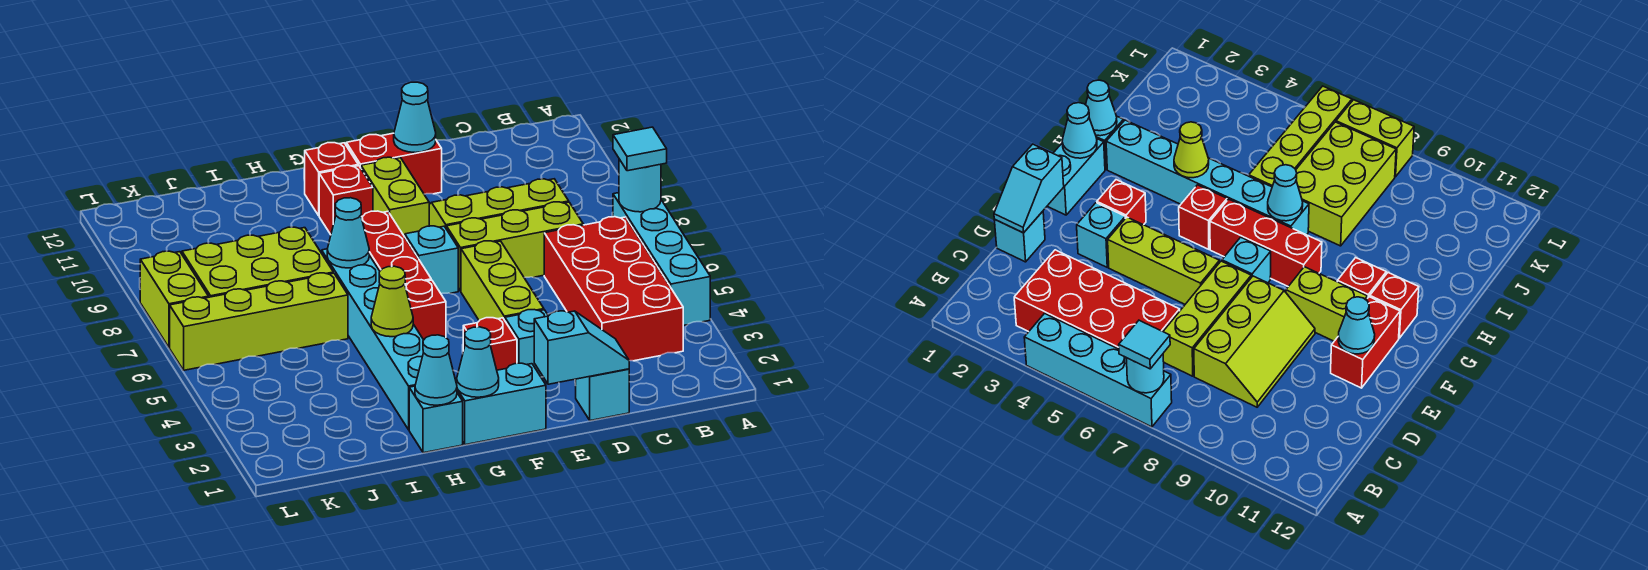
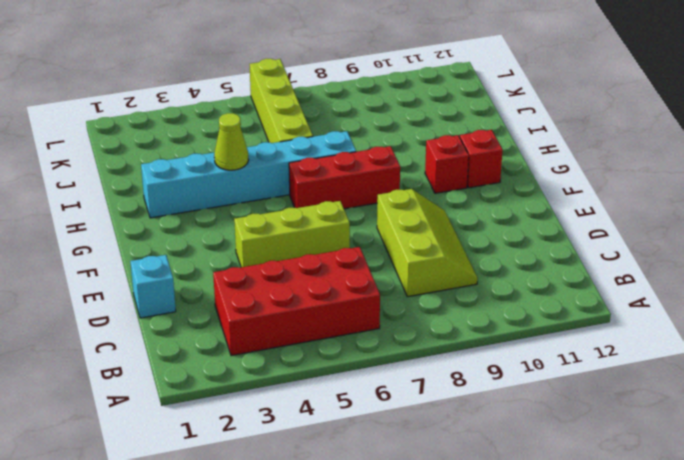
none -> cyan brick A4:A7 level 1
none -> lime brick C7:E7 level 1
none -> cyan brick E3 level 1

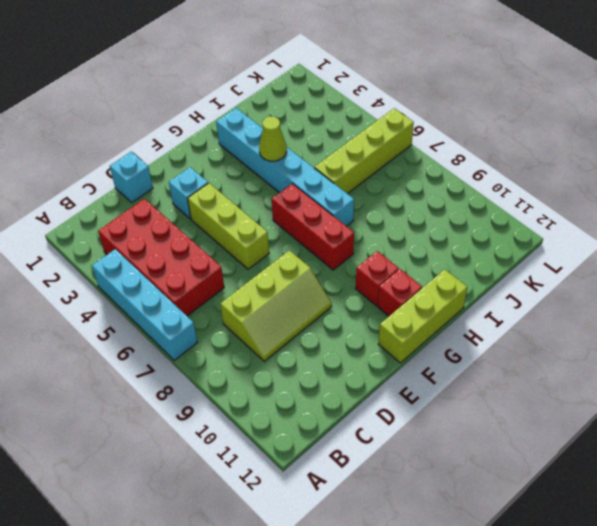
lime brick F12:H12 level 1 -> lime brick C7:E7 level 1
none -> red brick E11:F11 level 1
none -> cyan brick F1:G1 level 1
none -> red brick F3 level 1

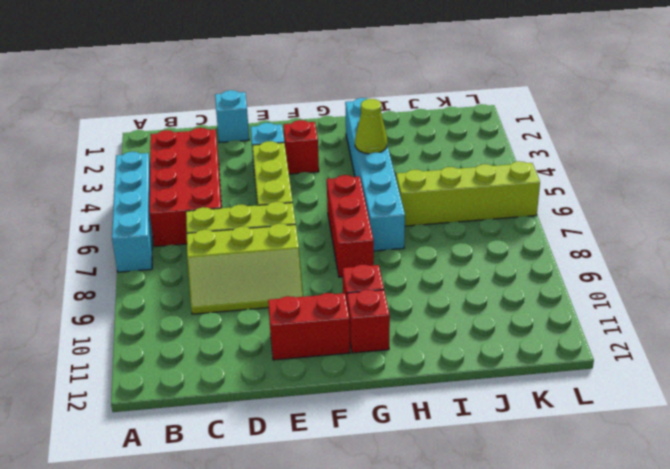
none -> cyan brick F1:G1 level 1
none -> cyan brick F7 level 1
none -> lime brick F9:F10 level 1

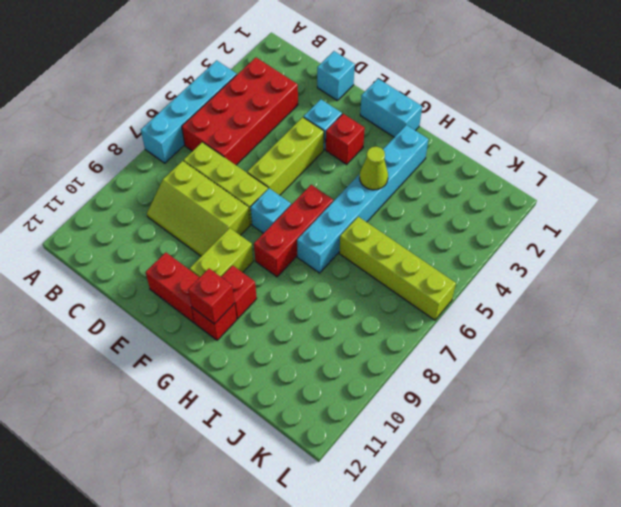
red brick G11 level 2 -> red brick G5 level 1
none -> cyan brick H1 level 1
none -> lime brick I7:K8 level 1
none -> lime brick L7:L8 level 1

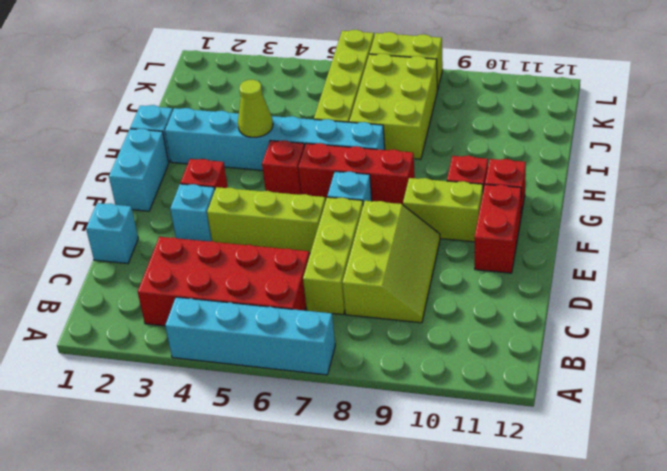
none -> cyan round brick A7 level 2
none -> cyan slope D1:E1 level 2 top E
none -> cyan cone E11 level 2

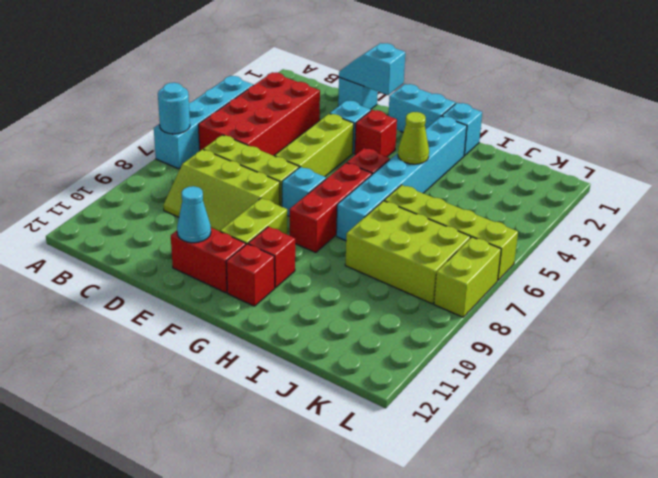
none -> cyan cone G1 level 2
none -> cyan cone H1 level 2
none -> cyan cone H7 level 2

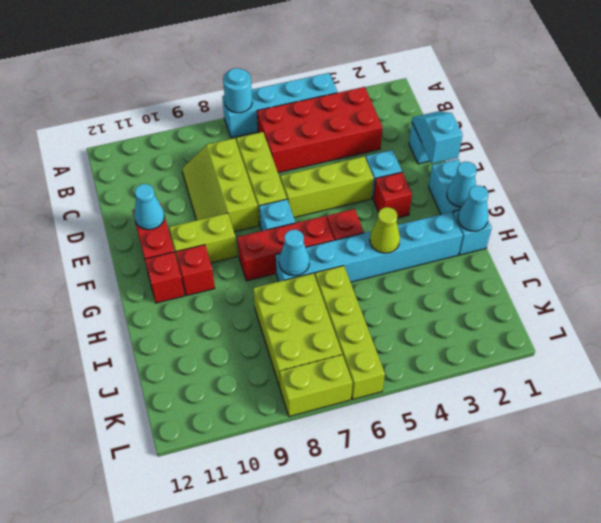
none -> cyan tile A7 level 3

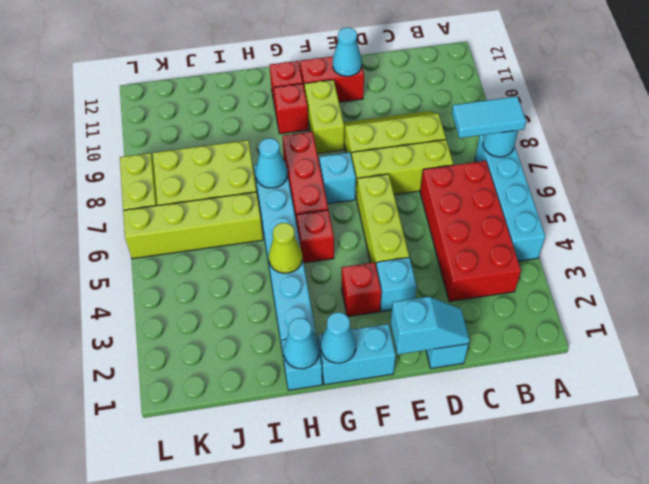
cyan tile A7:B7 level 3 -> cyan tile A7 level 3

